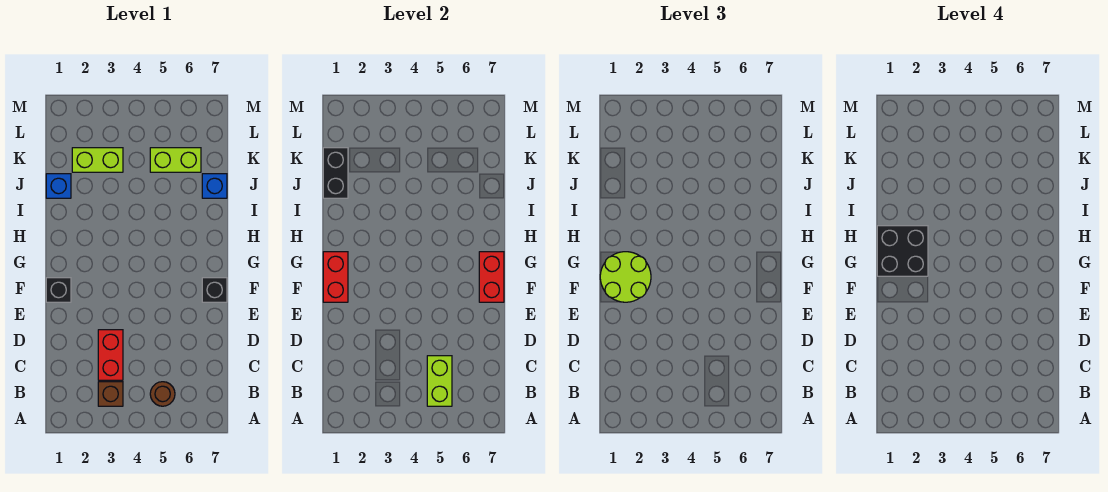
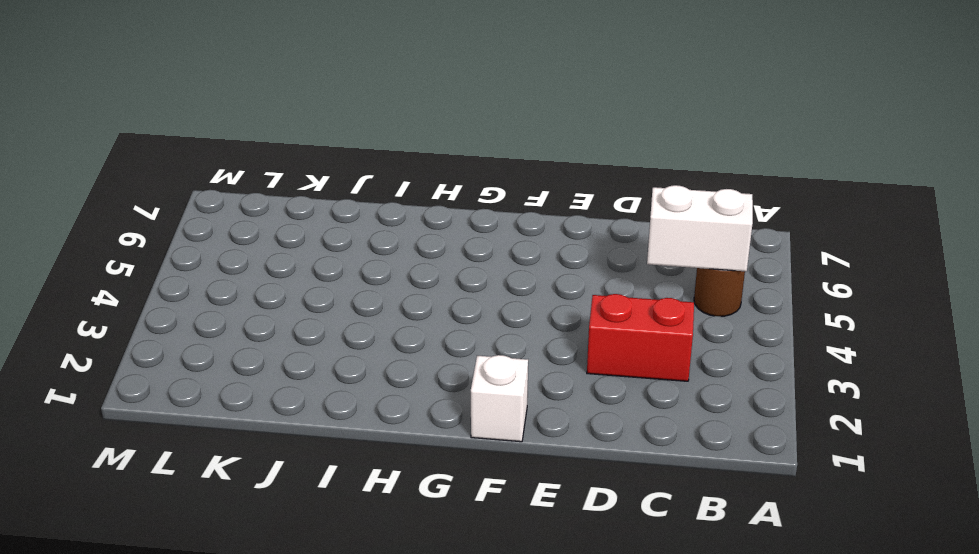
white brick B5:C5 level 2 -> lime brick B5:C5 level 2
white brick F1 level 1 -> black brick F1 level 1
none -> brown brick B3 level 1
none -> black brick F7 level 1
none -> blue brick J1 level 1

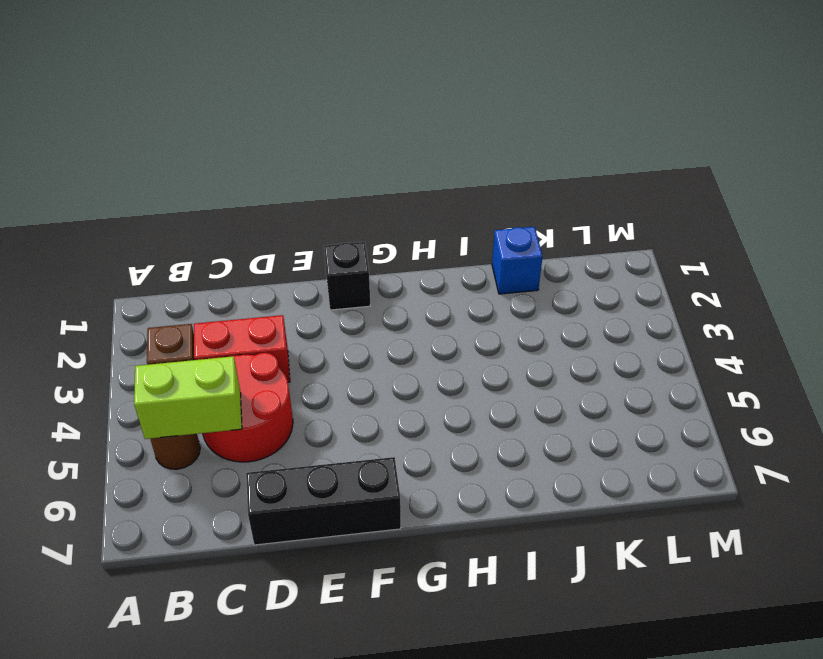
red round brick C4:D5 level 1 -> none
black brick D7:F7 level 1 -> black brick F7 level 1
none -> blue brick J7 level 1
none -> lime brick K2:K3 level 1
none -> lime brick K5:K6 level 1

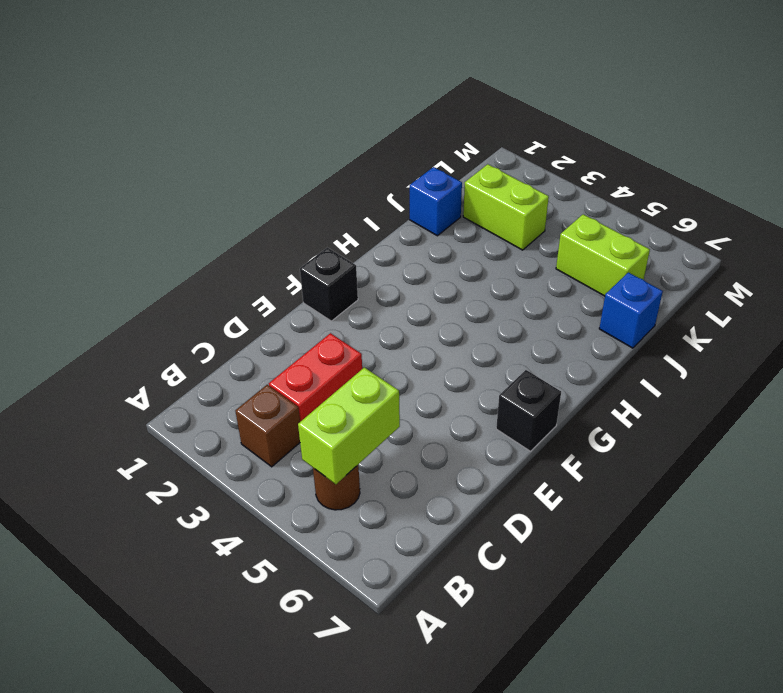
none -> red brick F1:G1 level 2
none -> red brick F7:G7 level 2
none -> black brick J1:K1 level 2

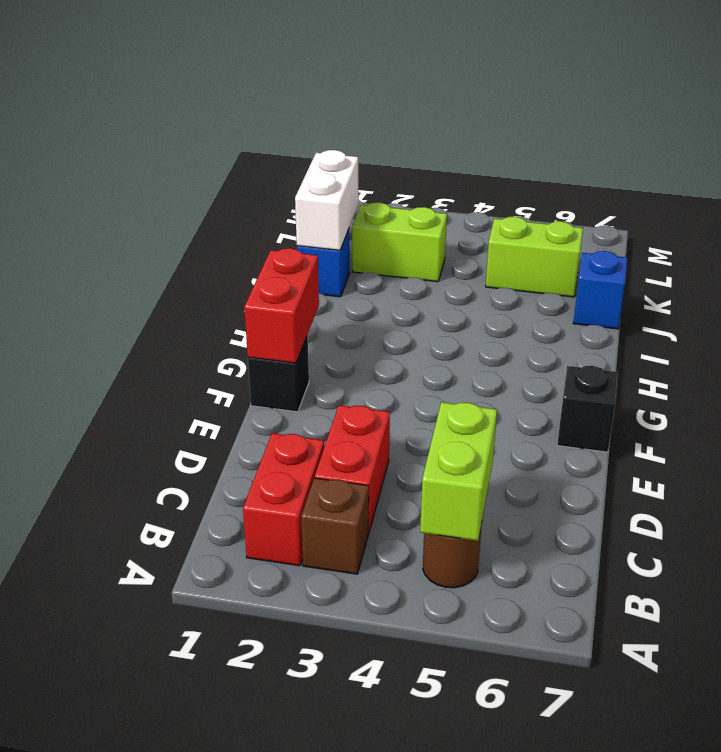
red brick B2:C2 level 1 -> red brick F7:G7 level 2
white brick J1:K1 level 2 -> black brick J1:K1 level 2
none -> lime round brick F1:G2 level 3
none -> black brick G1:H2 level 4

